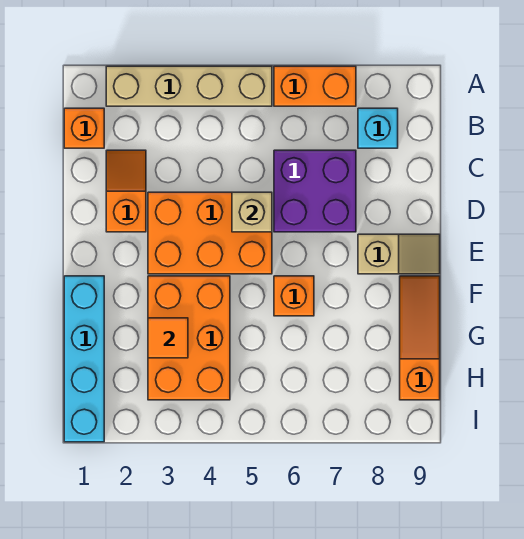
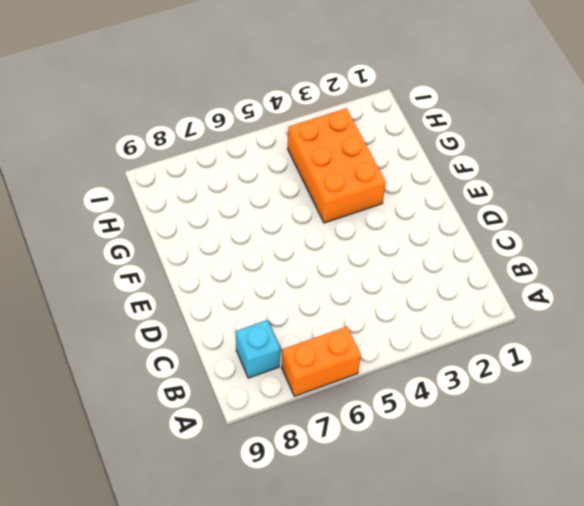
none -> tan brick A2:A5 level 1
none -> orange brick B1 level 1
none -> orange slope C2:D2 level 1 top D

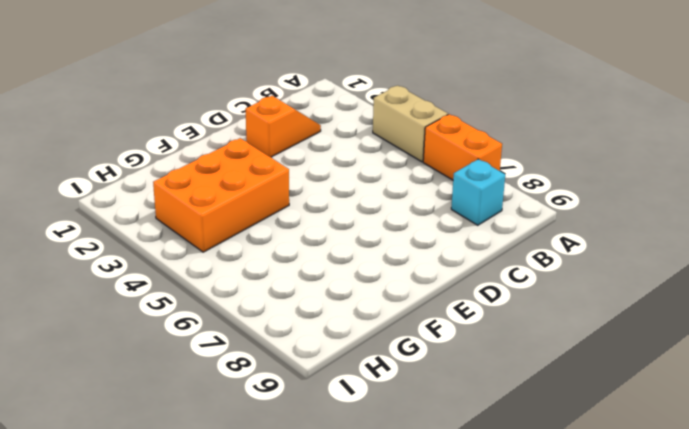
tan brick A4:A5 level 1 -> tan brick A2:A5 level 1
none -> orange brick B1 level 1
none -> purple brick C6:D7 level 1
none -> orange brick D3:E5 level 1

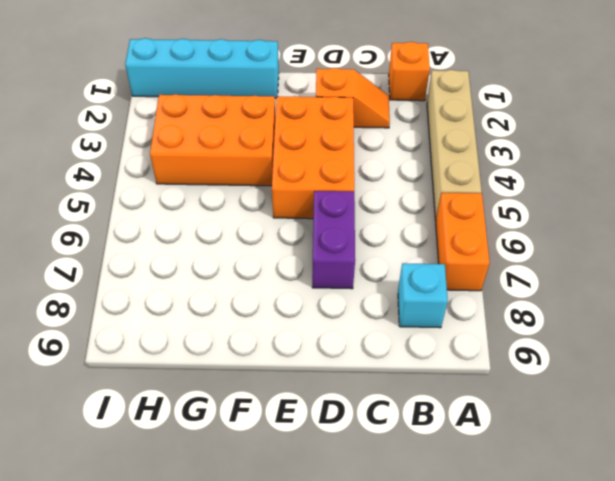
purple brick D6:D7 level 1 -> purple brick C6:D7 level 1
none -> tan slope E8:E9 level 1 top 8
none -> orange brick F6 level 1
none -> orange slope F9:H9 level 1 top H

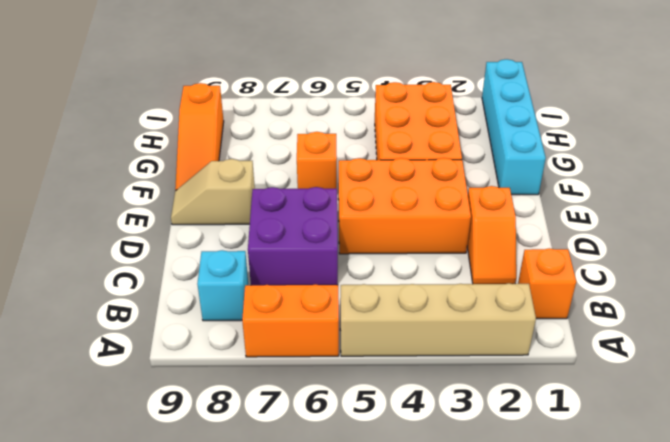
none -> tan brick D5 level 2
none -> orange tile G3 level 2

